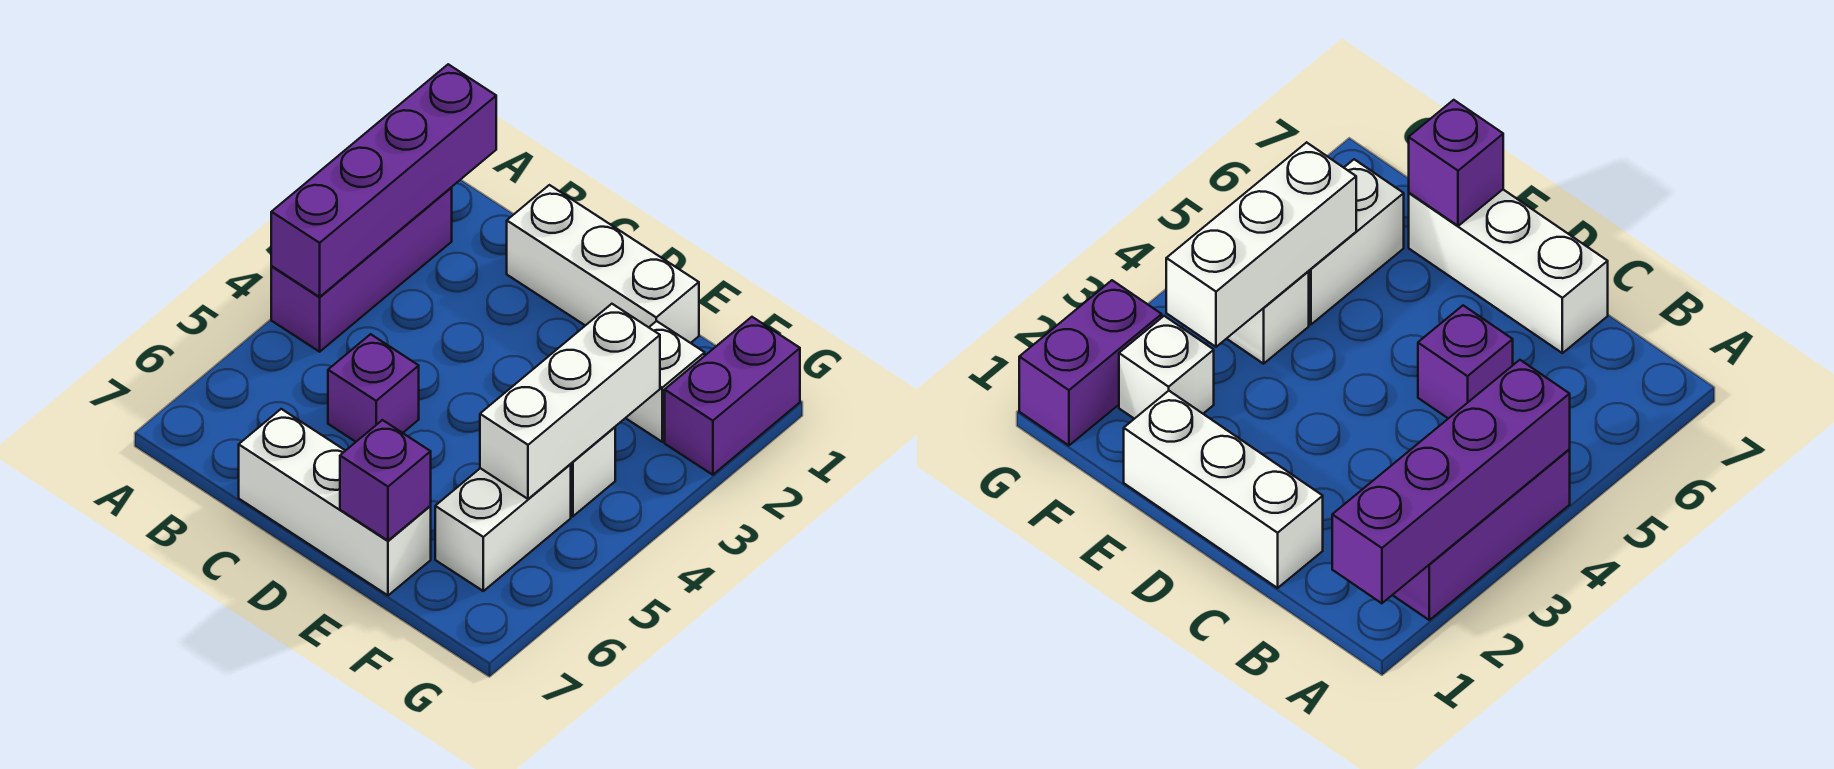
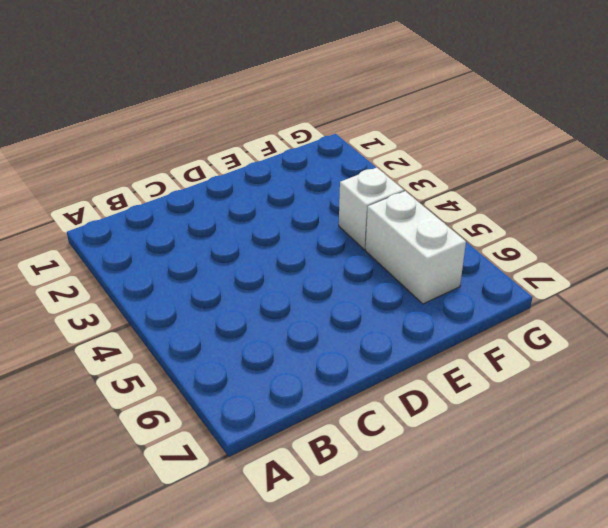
none -> purple brick A2:A4 level 1
none -> white brick C1:E1 level 1

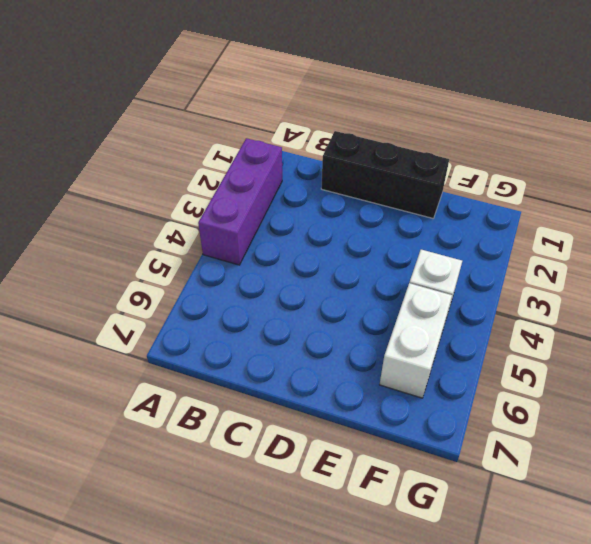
black brick C1:E1 level 1 -> white brick C1:E1 level 1
none -> purple brick C5 level 1
none -> white brick C7:E7 level 1

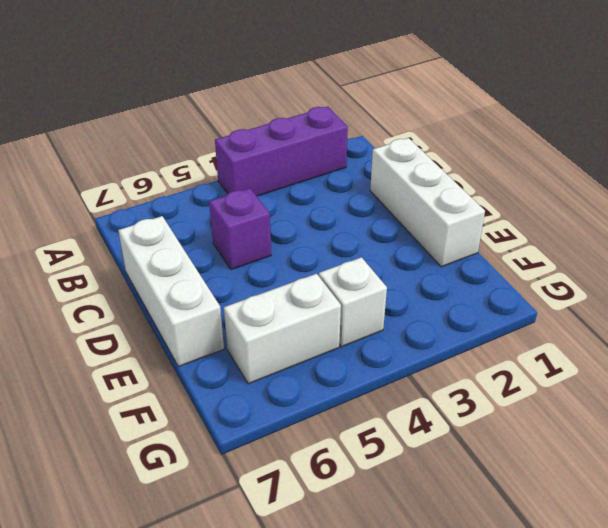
none -> white brick F2 level 1
none -> purple brick G1:G2 level 1

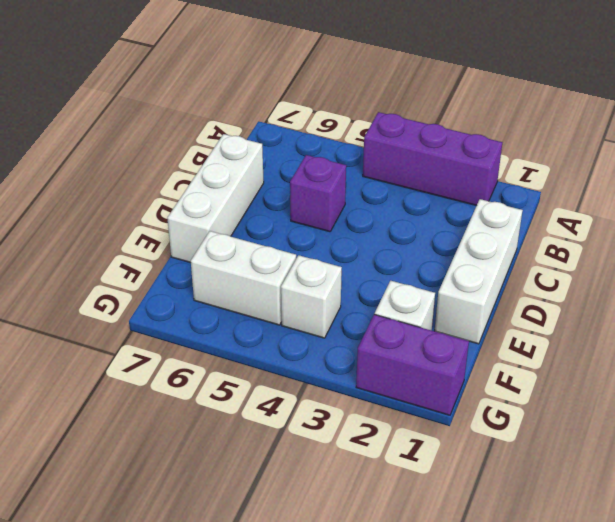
none -> purple brick A1:A4 level 2
none -> purple brick E7 level 2

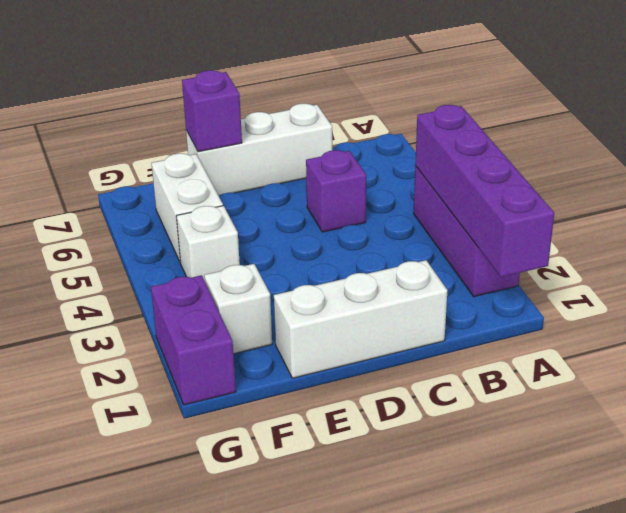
none -> white brick F3:F5 level 2

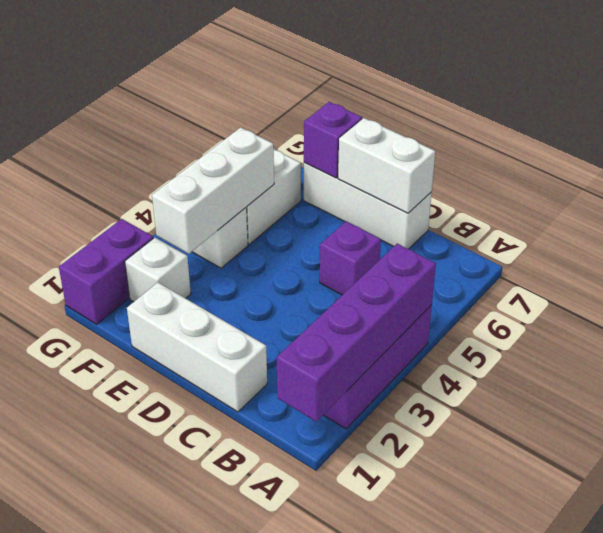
white brick C7:D7 level 2 -> none

